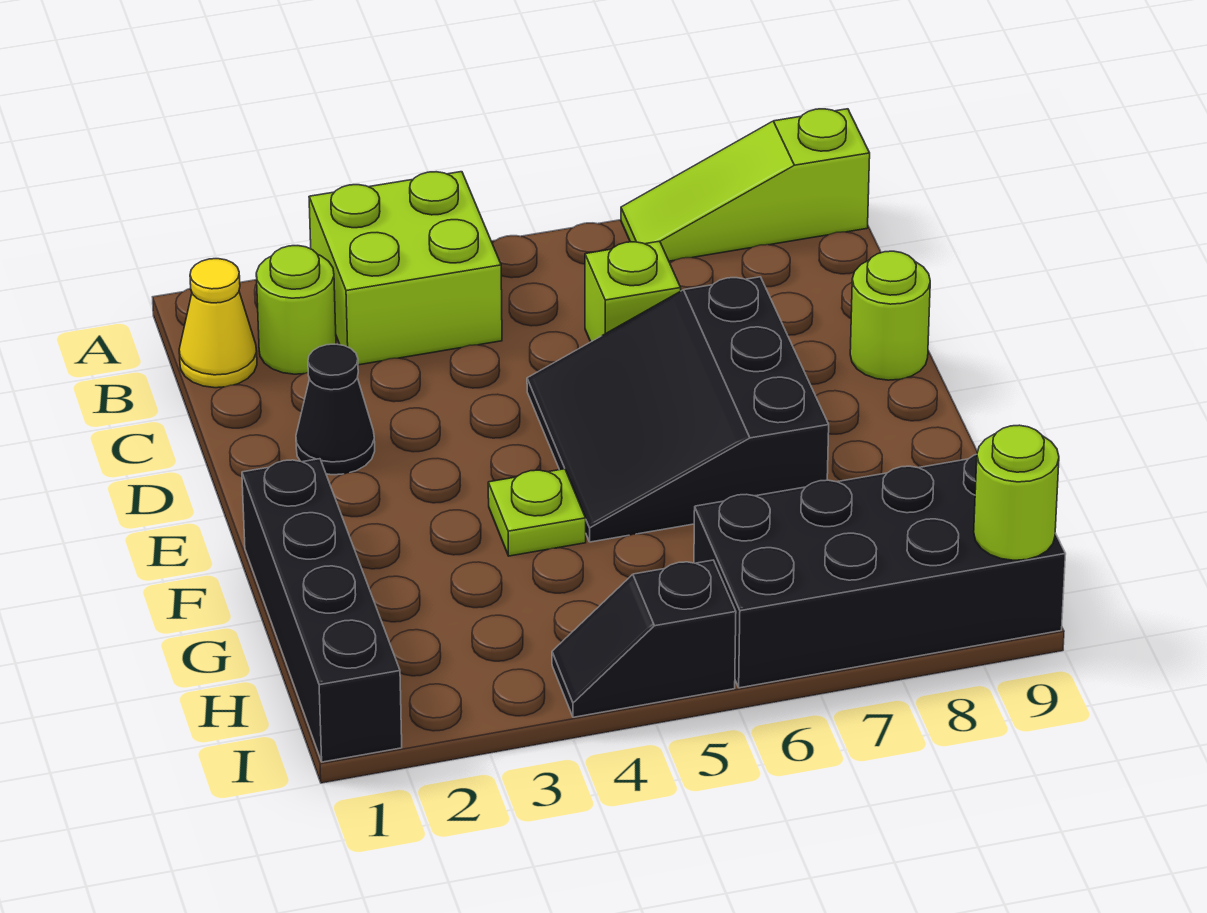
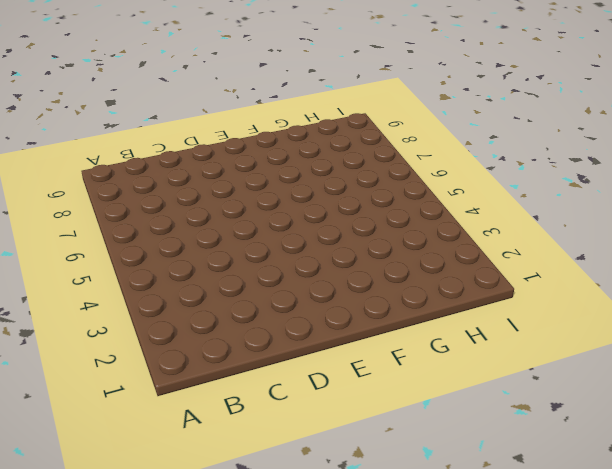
none -> lime brick A3:B4 level 1
none -> lime slope A7:A9 level 1 top 9
none -> yellow cone B1 level 1

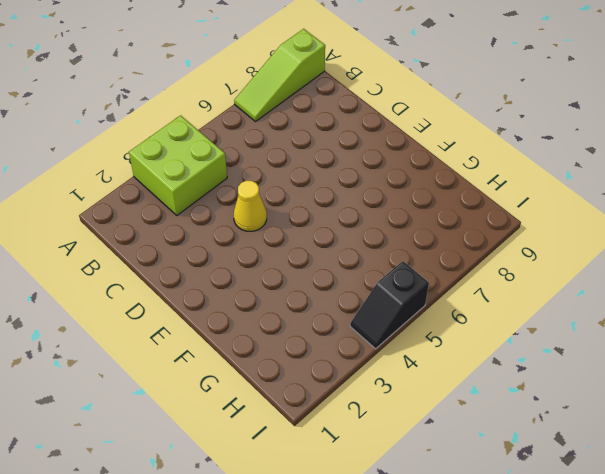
yellow cone D4 level 1 -> yellow cone B1 level 1
none -> lime round brick B2 level 1
none -> lime brick C6 level 1
none -> black cone D2 level 1

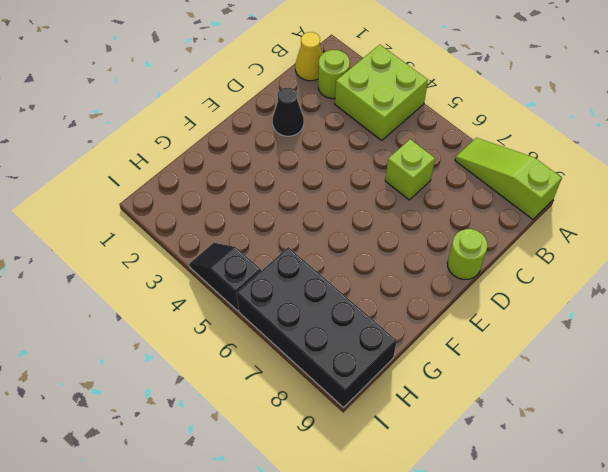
none -> black slope D5:F7 level 1 top 7
none -> black brick F1:I1 level 1
none -> lime plate F4 level 1

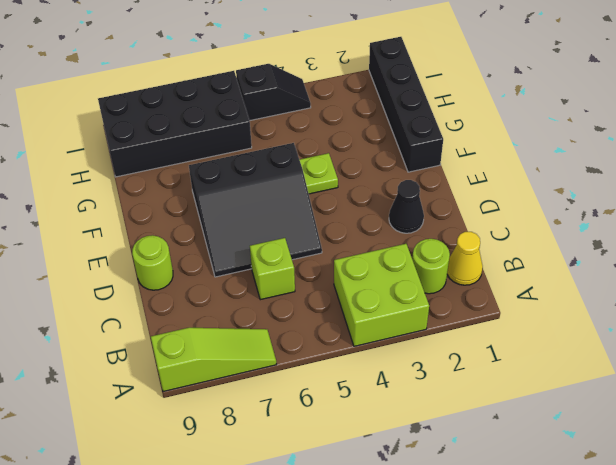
black slope D5:F7 level 1 top F -> black slope D5:F7 level 1 top 7
none -> lime round brick I9 level 2

